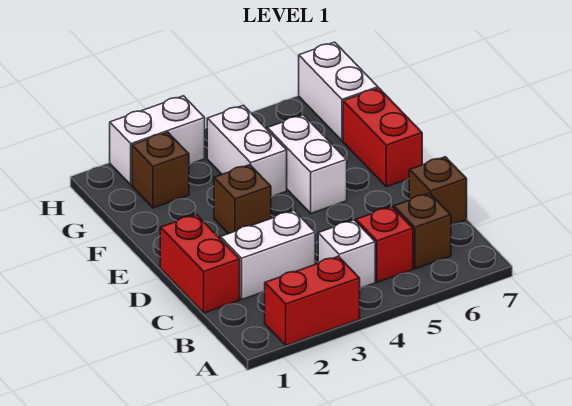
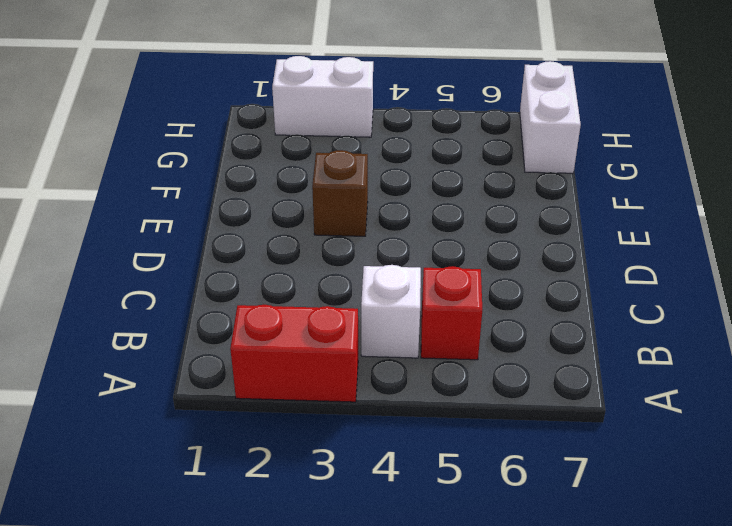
none -> brown brick B6 level 1
none -> red brick C1:D1 level 1
none -> white brick C2:C3 level 1

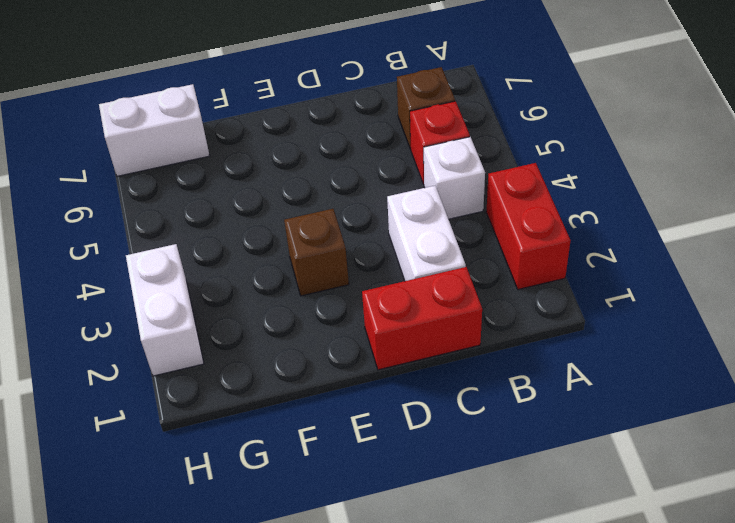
none -> brown brick C7 level 1
none -> white brick E5:F5 level 1
none -> red brick E7:F7 level 1

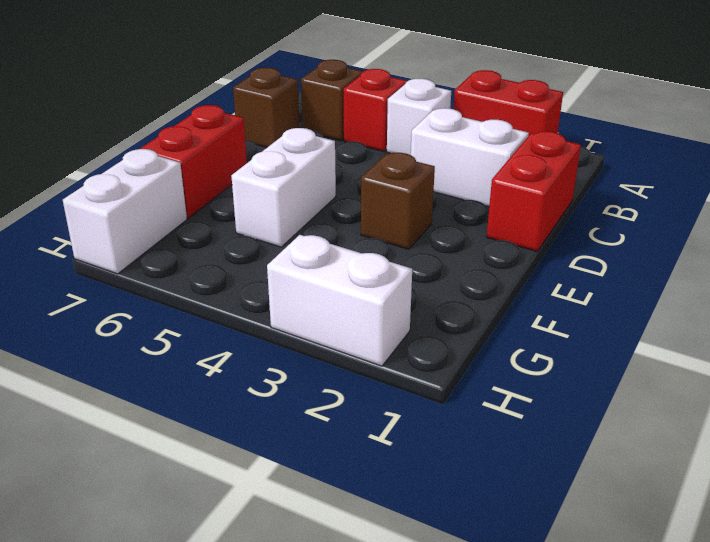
none -> white brick F4:G4 level 1
none -> brown brick G2 level 1

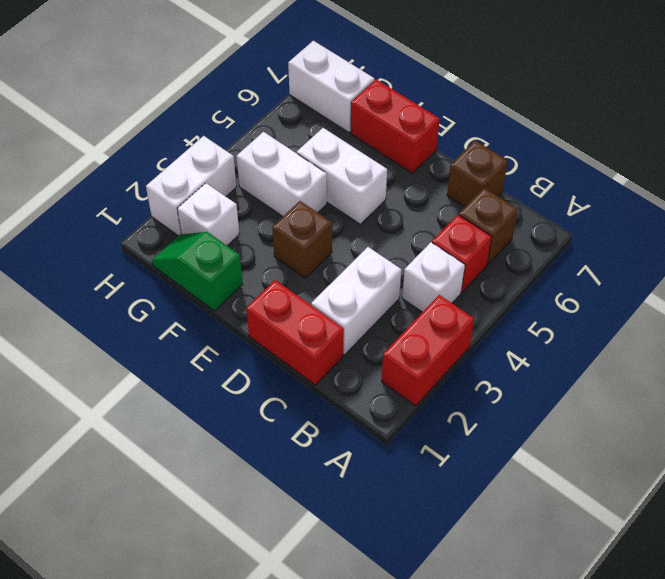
green slope F1:G1 level 1 top F -> none
white brick G2 level 1 -> brown brick G2 level 1

